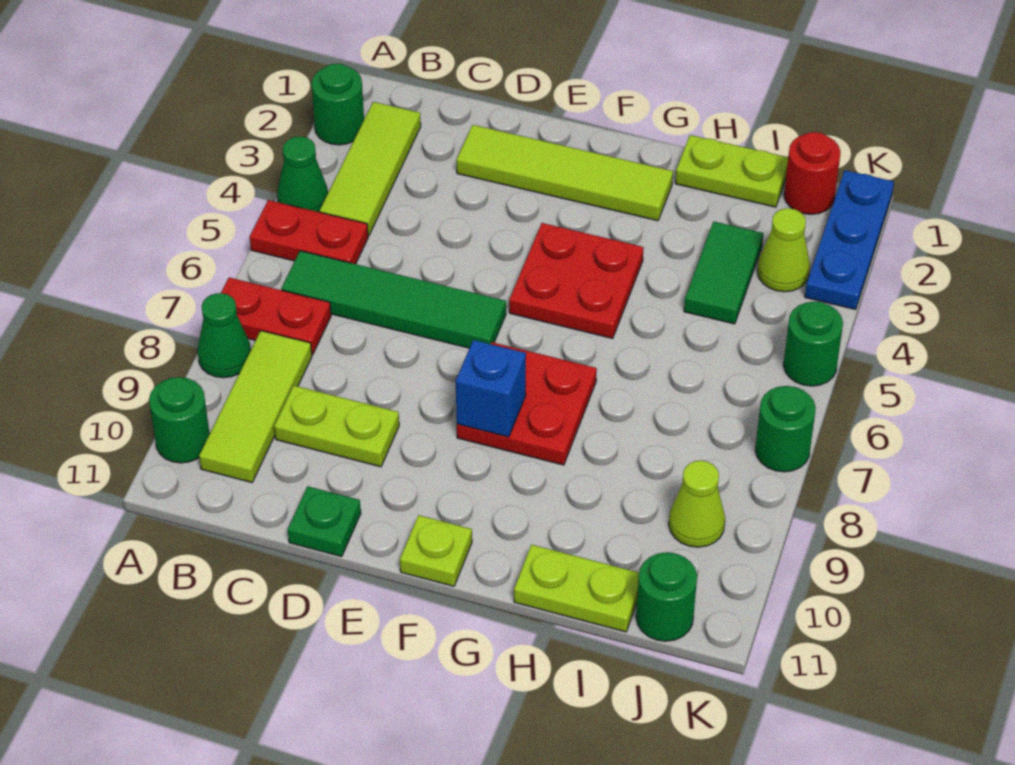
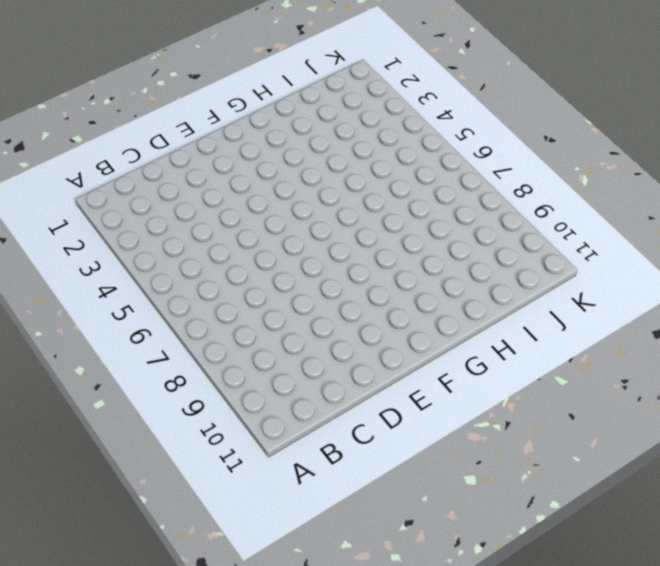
none -> green round brick A2 level 1
none -> green cone A4 level 1
none -> red plate A5:B5 level 1

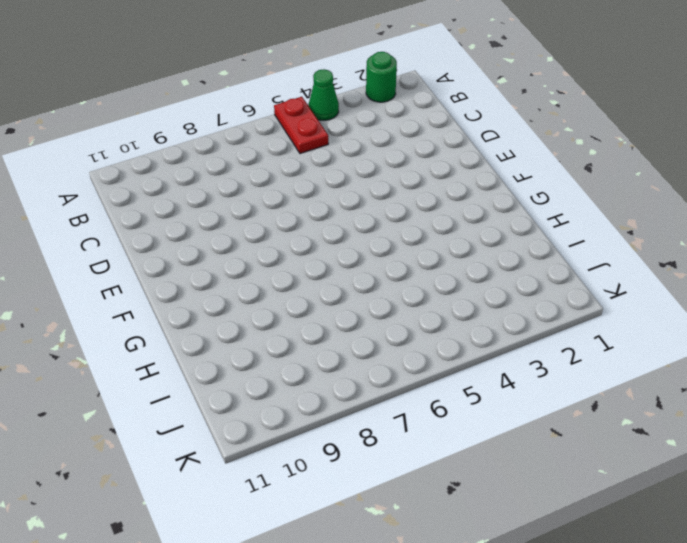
none -> red plate A7:B7 level 1
none -> green cone A8 level 1
none -> green round brick A10 level 1

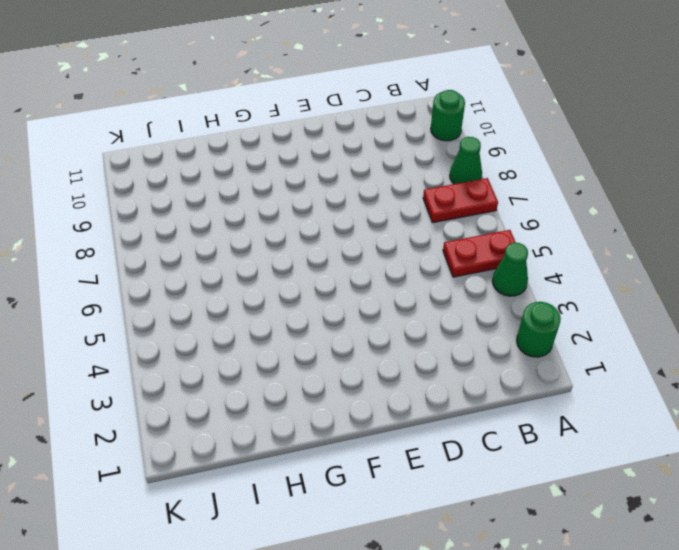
none -> lime tile B2:B4 level 1
none -> green tile B6:E6 level 1
none -> lime tile B8:B10 level 1

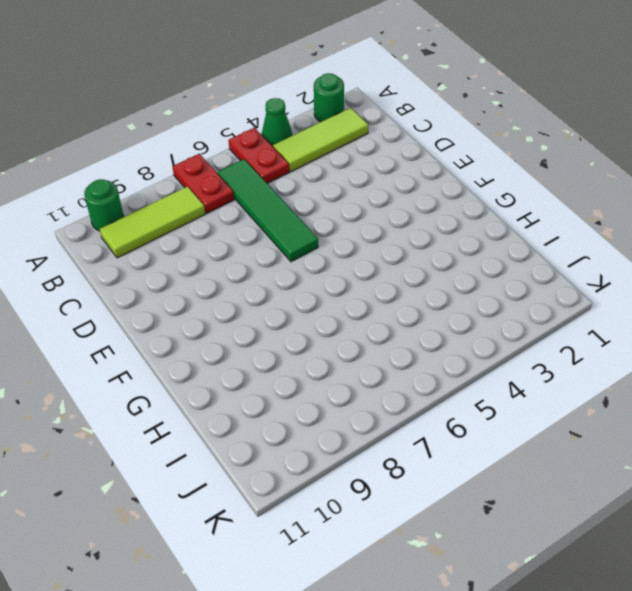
none -> green cone A8 level 1
none -> lime plate C9:D9 level 1
none -> lime tile D2:G2 level 1

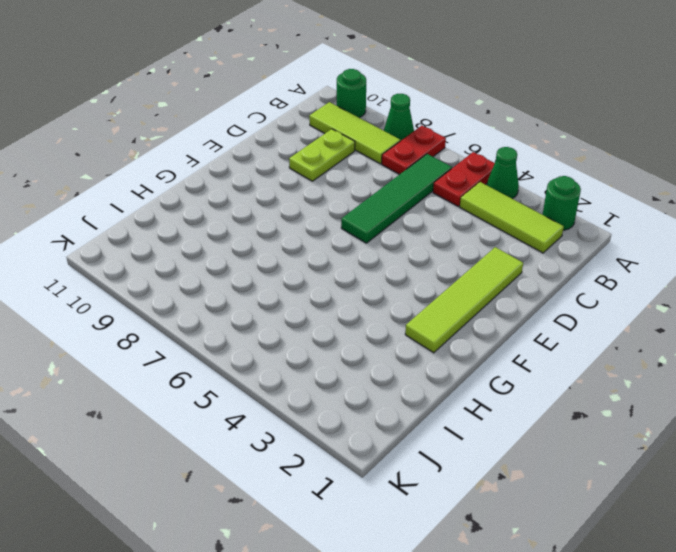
none -> green plate D11 level 1
none -> red plate F4:G5 level 1
none -> red plate F7:G8 level 1

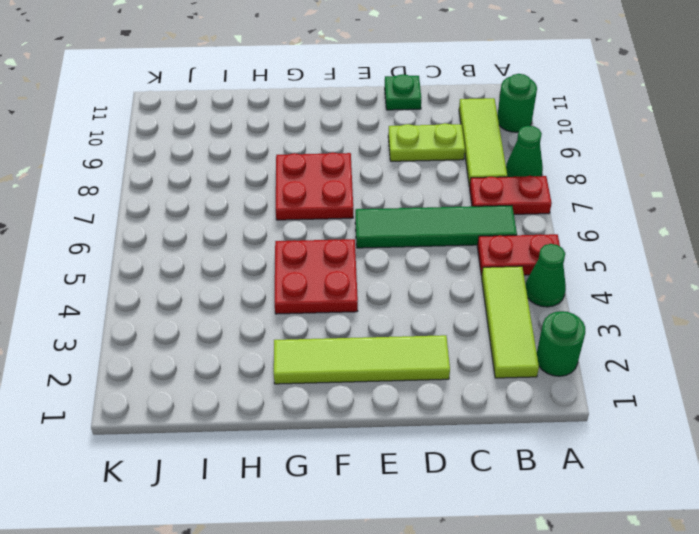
none -> lime plate F11 level 1
none -> lime plate H1:I1 level 1
none -> lime plate H11:I11 level 1

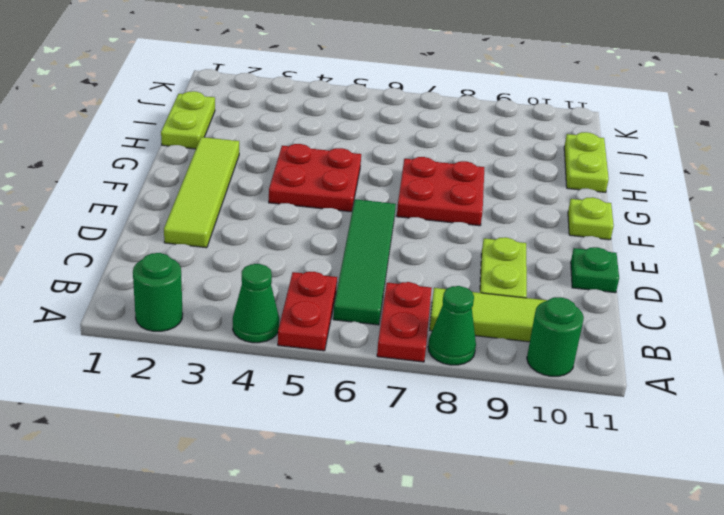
none -> lime tile B2:B4 level 1
none -> green tile I3:I4 level 1
none -> red round brick J1 level 1

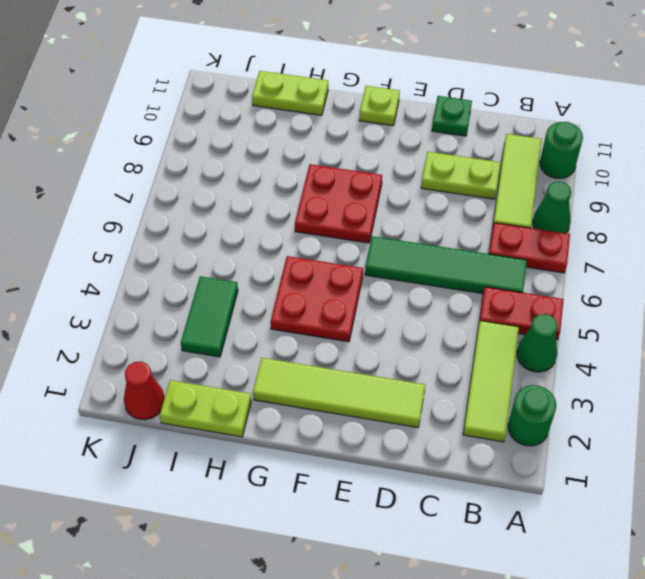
red cone J1 level 1 -> red round brick J1 level 1
none -> lime cone J3 level 1
none -> lime cone J9 level 1
none -> green round brick J11 level 1

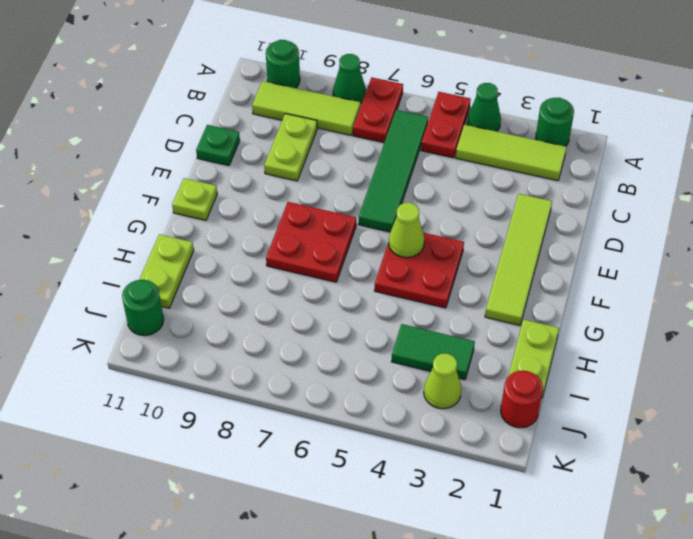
lime cone F5 level 2 -> lime cone J9 level 1
none -> blue plate K1:K3 level 1
none -> green round brick K5 level 1
none -> green round brick K7 level 1

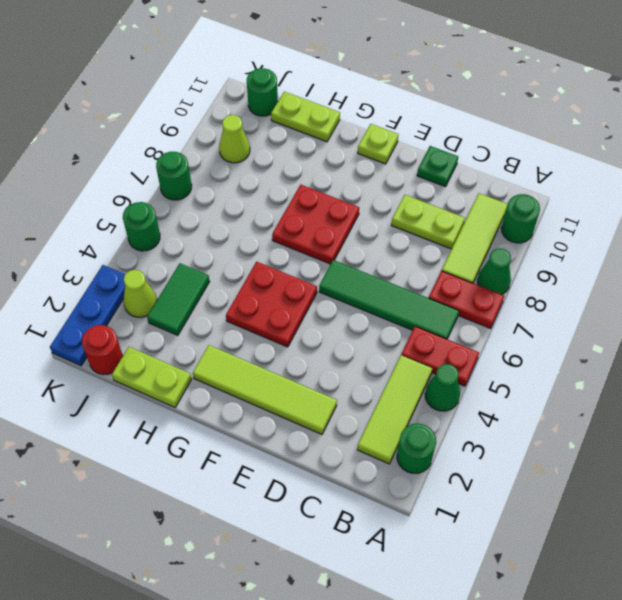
none -> blue brick F8 level 2

